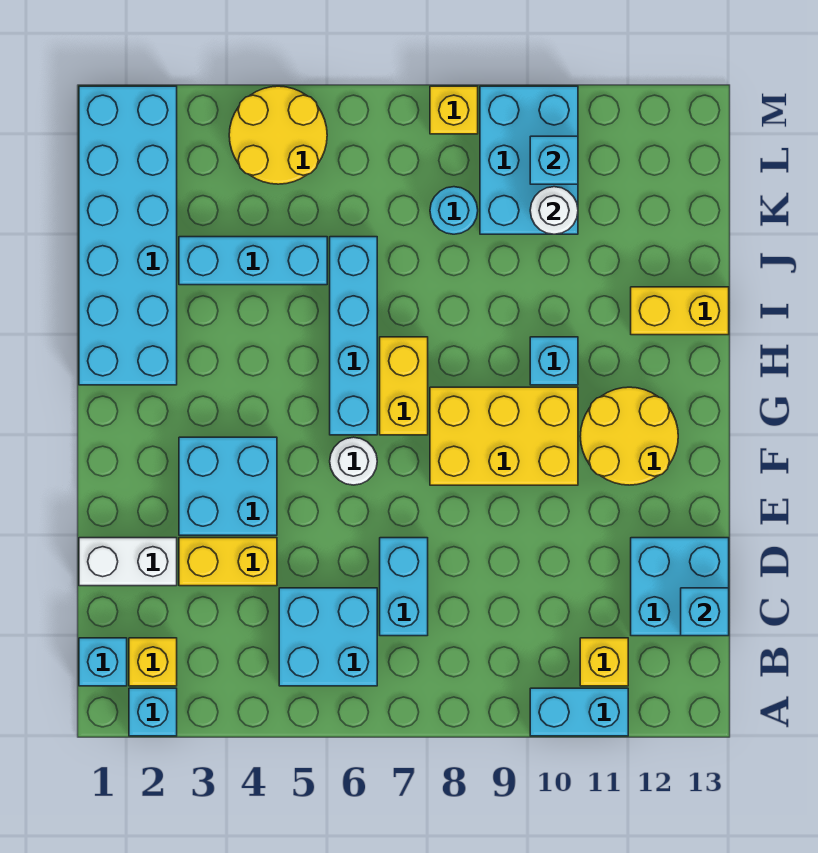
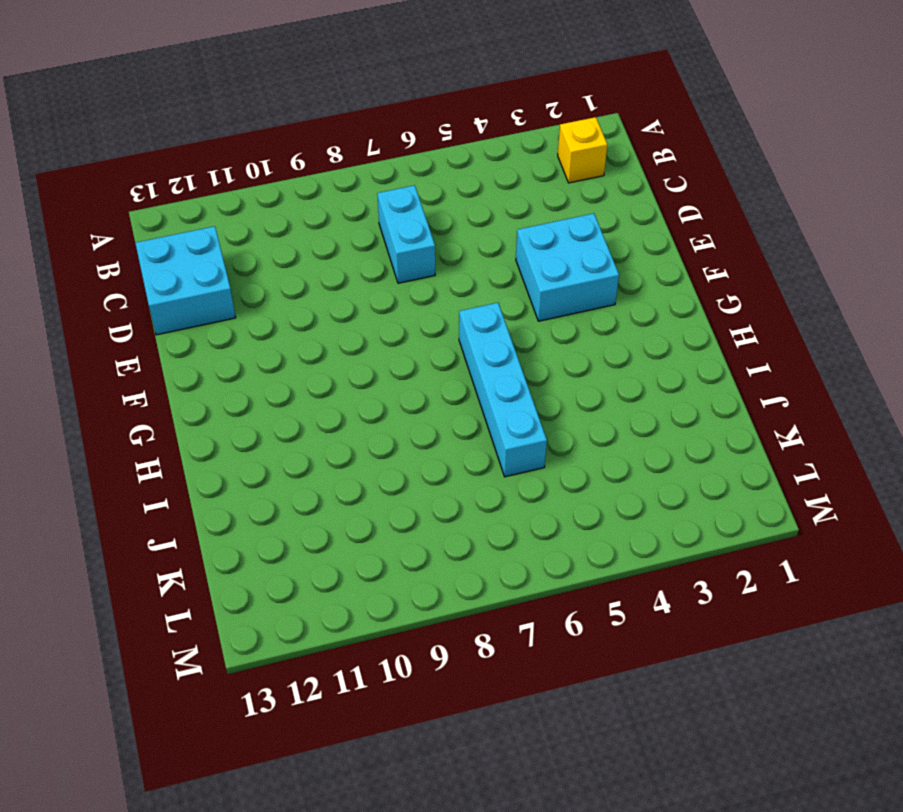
none -> cyan brick A2 level 1
none -> cyan brick A10:A11 level 1
none -> cyan brick B1 level 1

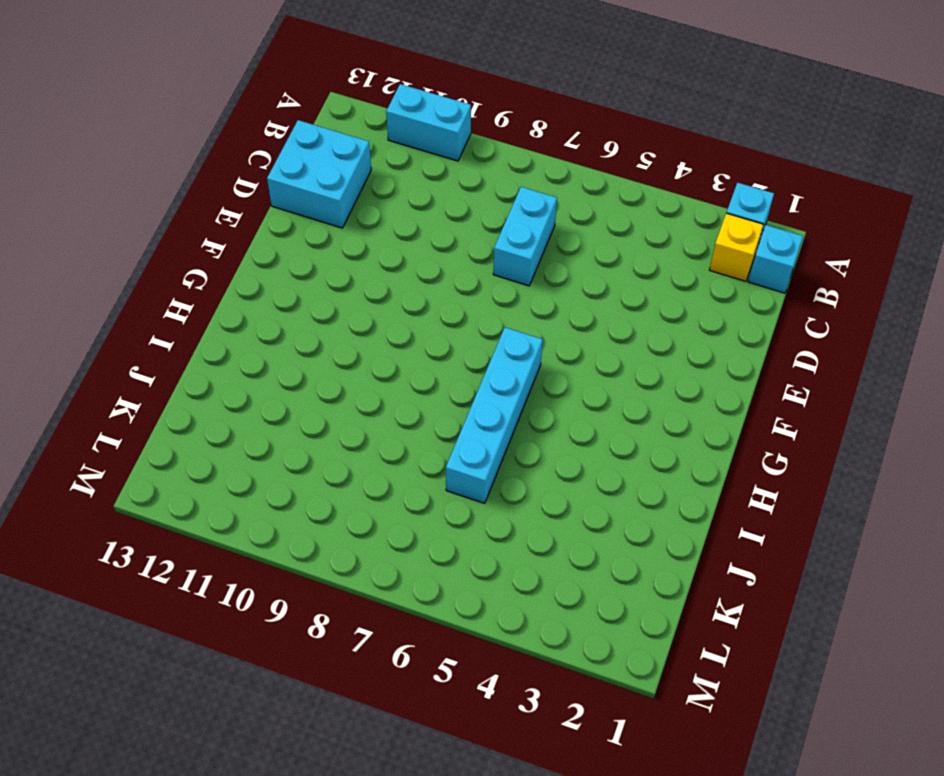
none -> cyan brick B5:C6 level 1
none -> yellow brick B11 level 1
none -> white brick D1:D2 level 1

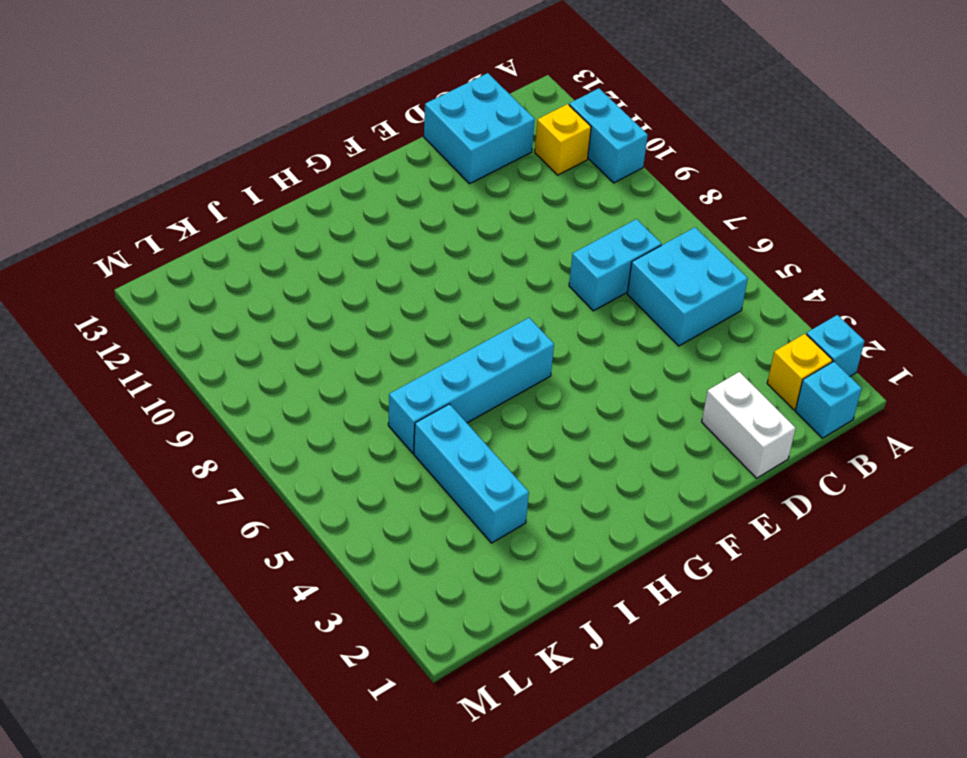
none -> yellow brick D3:D4 level 1
none -> cyan brick E3:F4 level 1
none -> white round brick F6 level 1

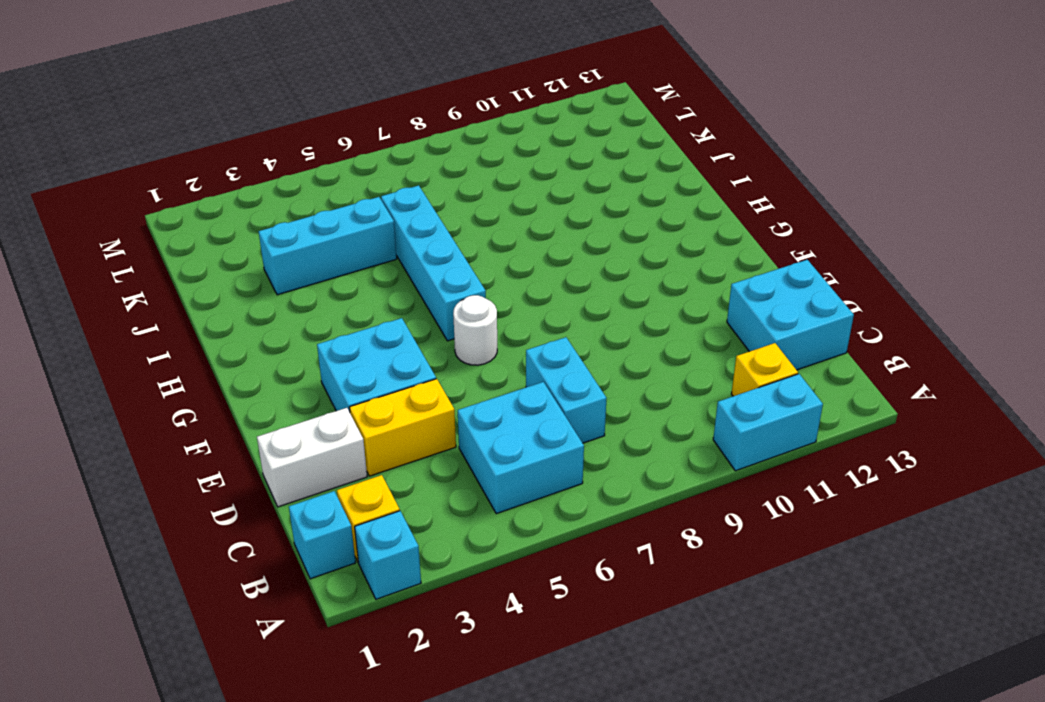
none -> yellow brick F8:G10 level 1
none -> yellow round brick F11:G12 level 1
none -> yellow brick G7:H7 level 1

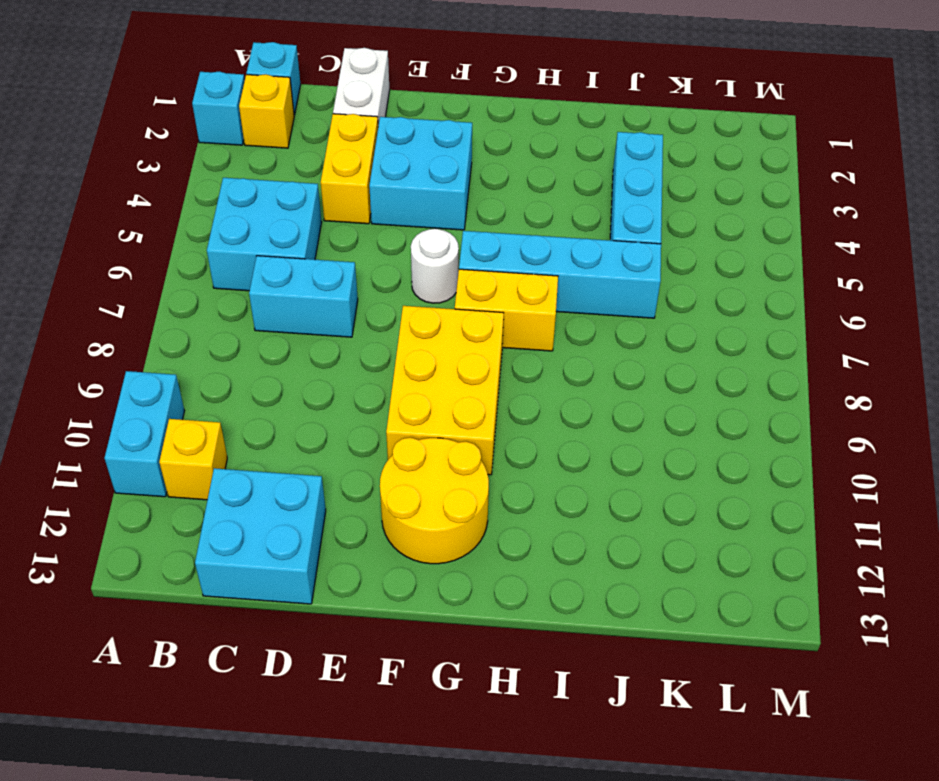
none -> cyan brick H1:M2 level 1
none -> cyan brick H10 level 1
none -> yellow brick I12:I13 level 1

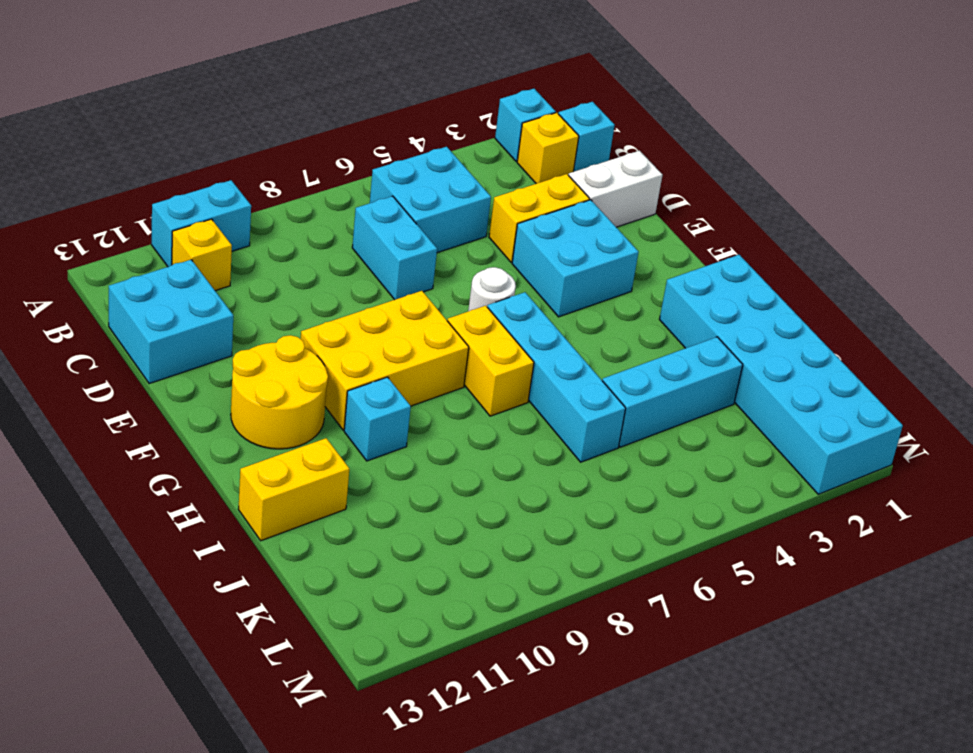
none -> cyan round brick K8 level 1
none -> cyan brick K9:M10 level 1
none -> yellow round brick L4:M5 level 1

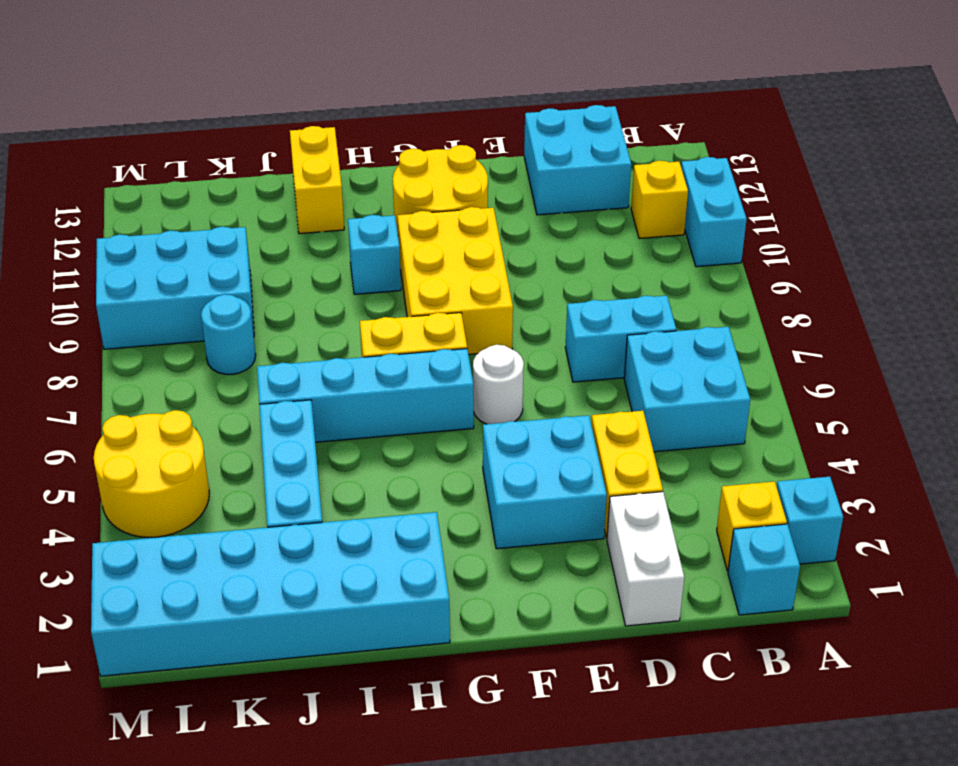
none -> yellow brick M8 level 1
none -> cyan brick C13 level 2
none -> white round brick K10 level 2

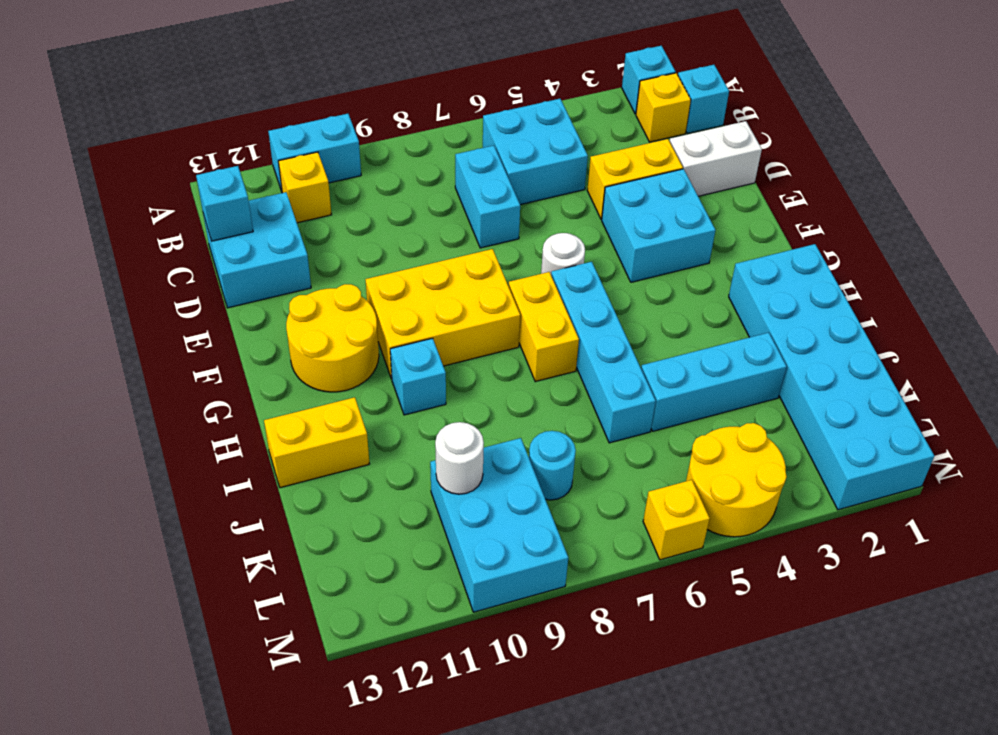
yellow brick M6 level 1 -> yellow brick M8 level 1
none -> cyan brick L10 level 2

